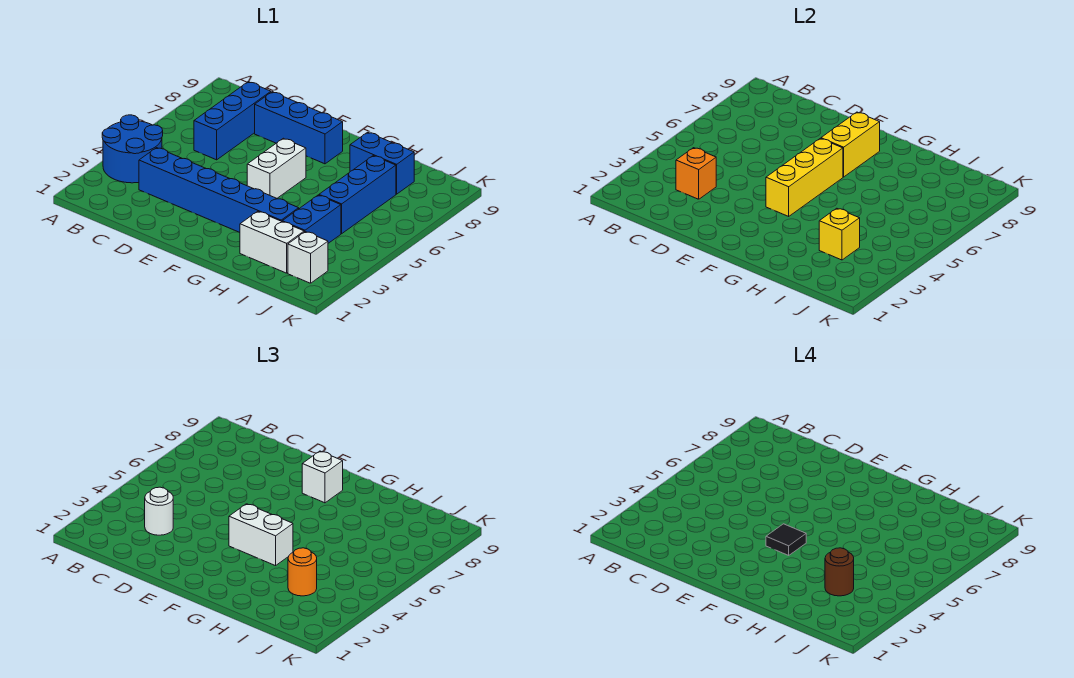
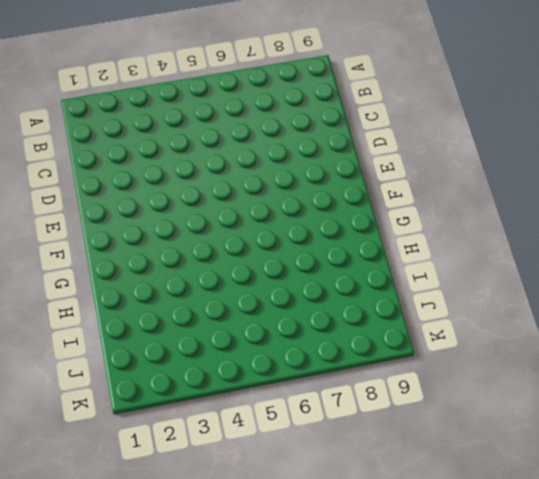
none -> blue round brick A3:B4 level 1
none -> blue brick C3:H3 level 1
none -> blue brick C6:C8 level 1

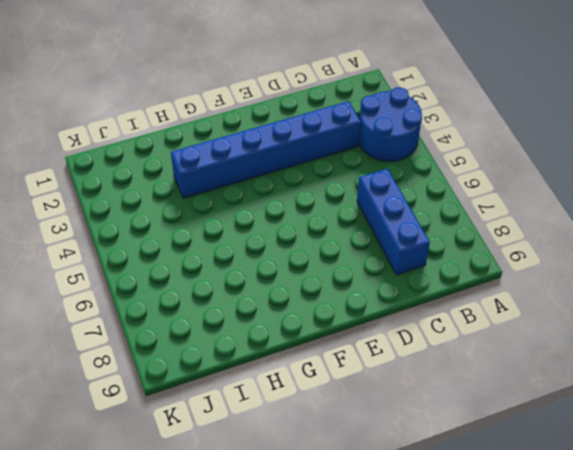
none -> blue brick D8:F8 level 1
none -> white brick F5:F6 level 1
none -> white brick H2:I2 level 1

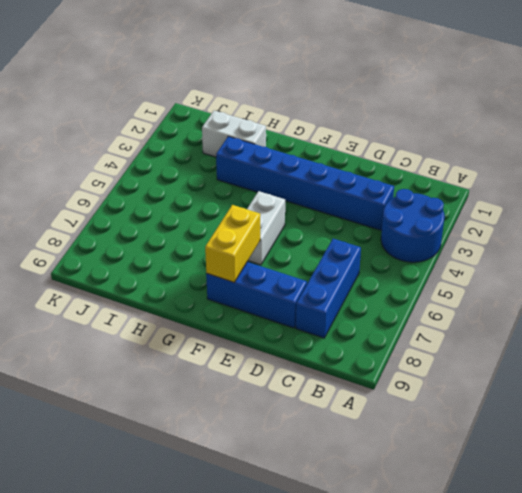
none -> blue brick H8:I8 level 1
none -> blue brick I3:I4 level 1
none -> blue brick I5:I7 level 1

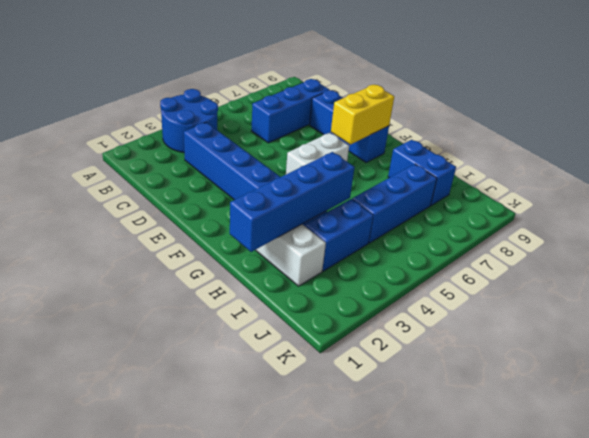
blue brick H1:H4 level 2 -> none
none -> white brick J2 level 1
none -> orange brick C3 level 2
none -> yellow brick F4:F6 level 2

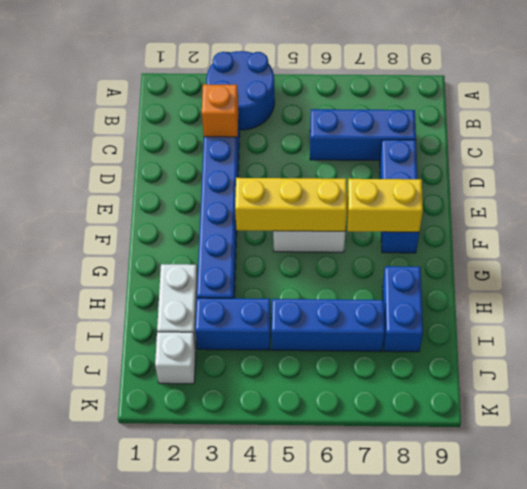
none -> yellow brick I3 level 2
none -> white round brick C3 level 3
none -> white brick F4:G4 level 3

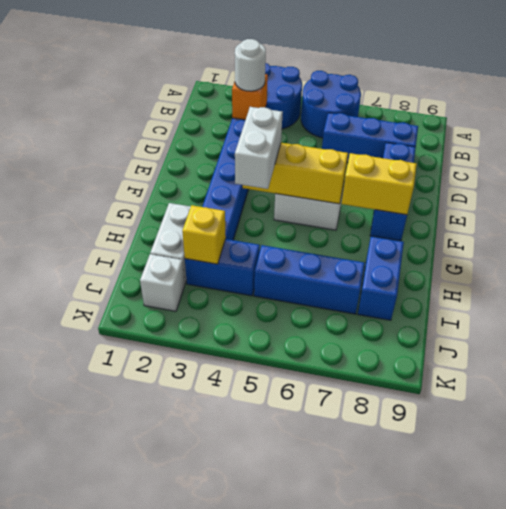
blue round brick A5:B6 level 1 -> none
none -> white brick F8 level 3
none -> orange round brick I3 level 3
none -> black tile F4 level 4

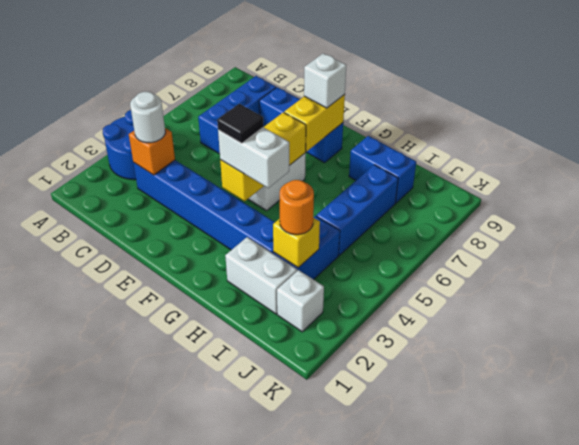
none -> brown round brick I3 level 4

